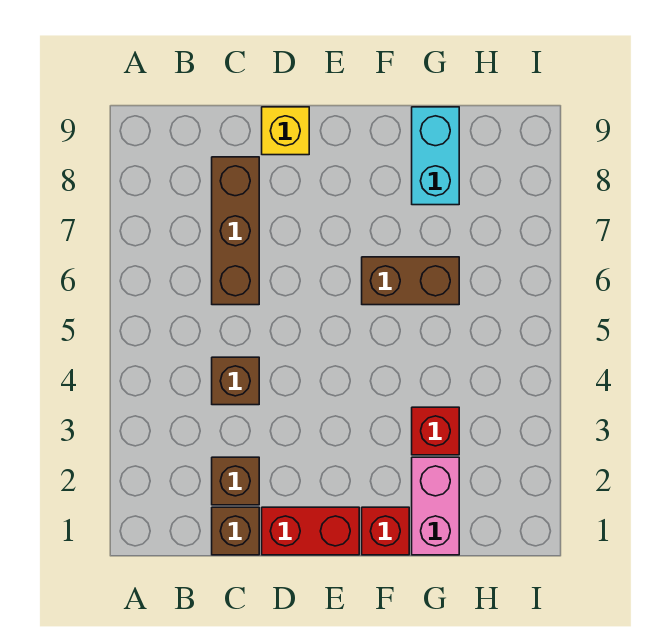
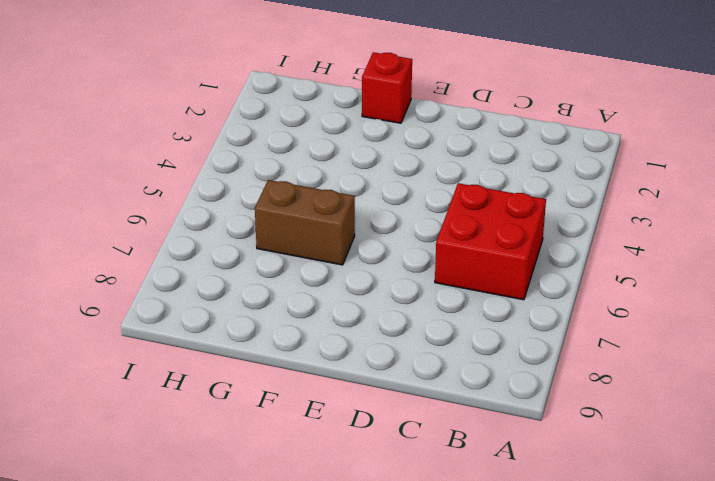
red brick B5:C6 level 1 -> brown brick C6:C8 level 1
none -> brown brick C1 level 1
none -> brown brick C2 level 1

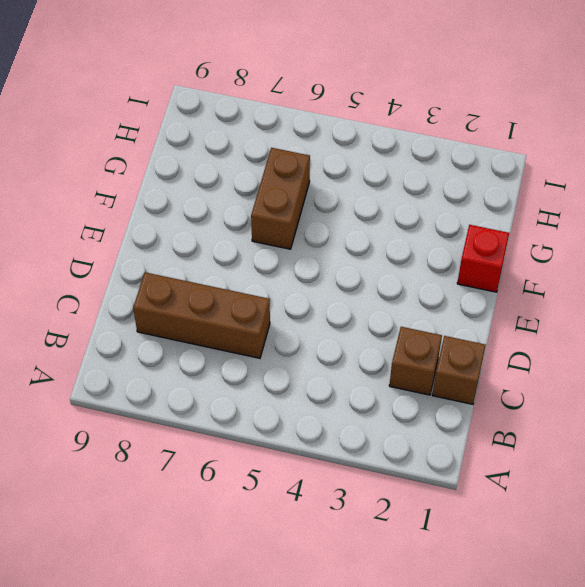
none -> brown brick C4 level 1
none -> red brick D1:E1 level 1

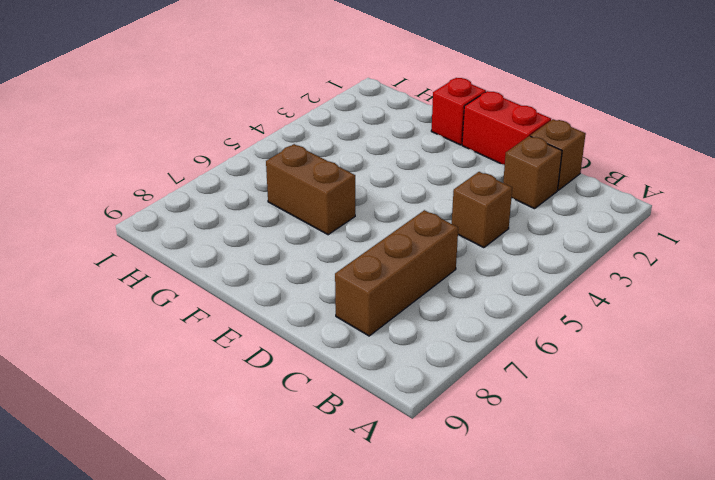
none -> yellow brick D9 level 1
none -> pink brick G1:G2 level 1

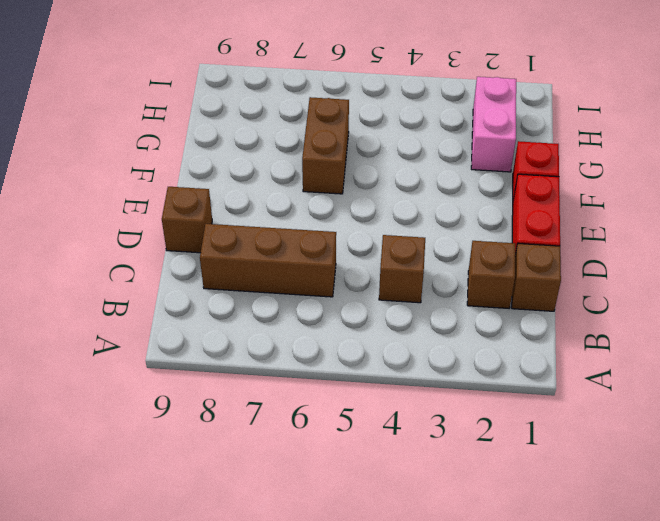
brown brick D9 level 1 -> yellow brick D9 level 1
pink brick G2:H2 level 1 -> pink brick G1:G2 level 1
none -> red brick G3 level 1
none -> cyan brick G8:G9 level 1

